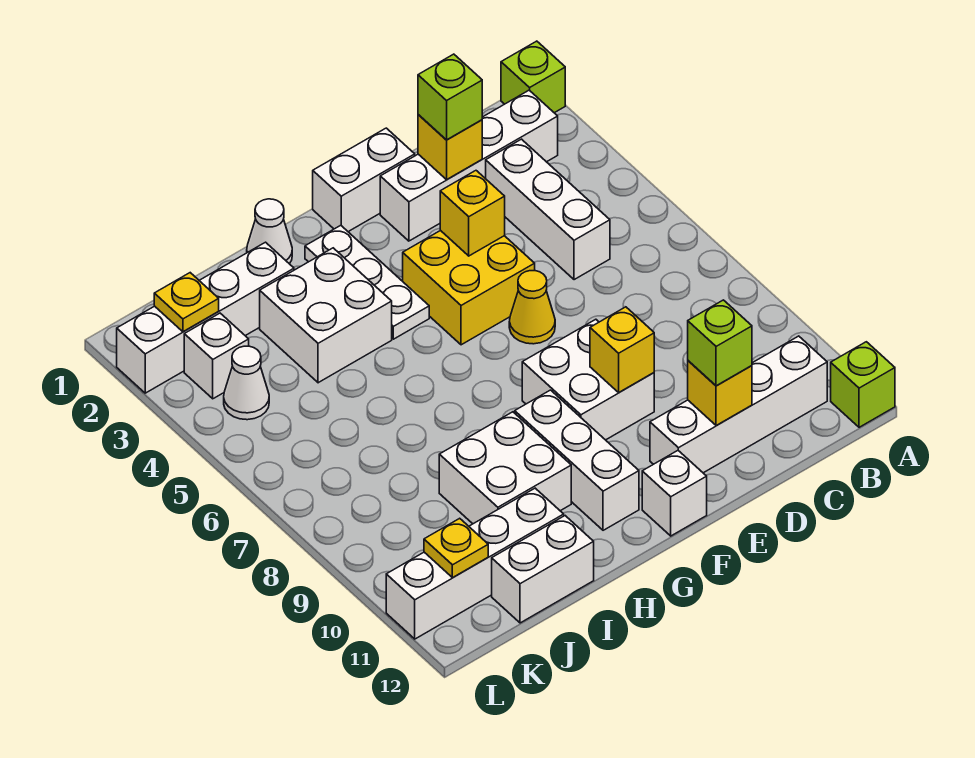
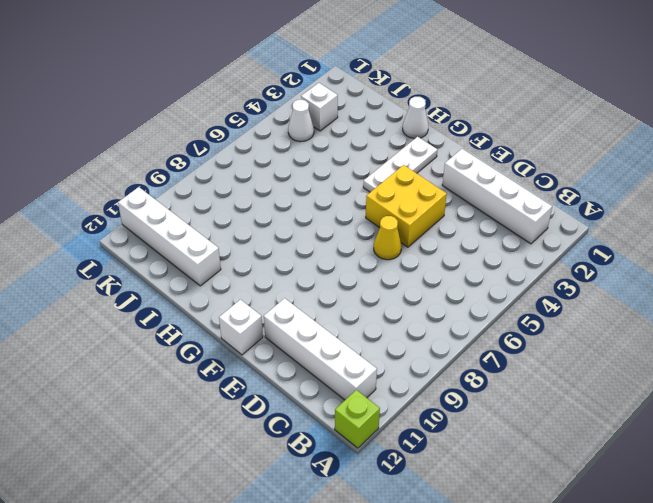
none -> lime brick A1 level 1
none -> white brick C3:C5 level 1
none -> white brick E1:F1 level 1

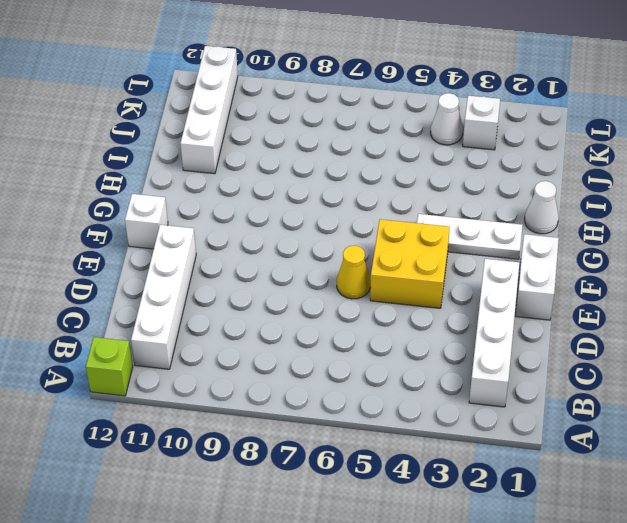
none -> lime brick A1 level 1
none -> white brick C3:C5 level 1
none -> white brick E8:F9 level 1

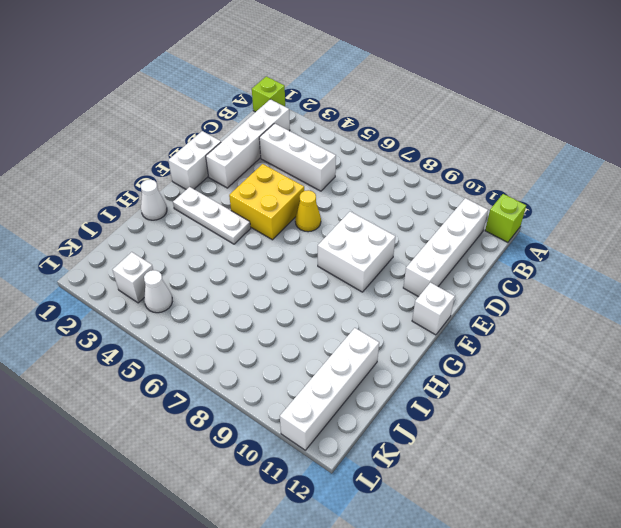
none -> white brick G9:G11 level 1
none -> white brick H3:I4 level 1
none -> white brick H9:I10 level 1

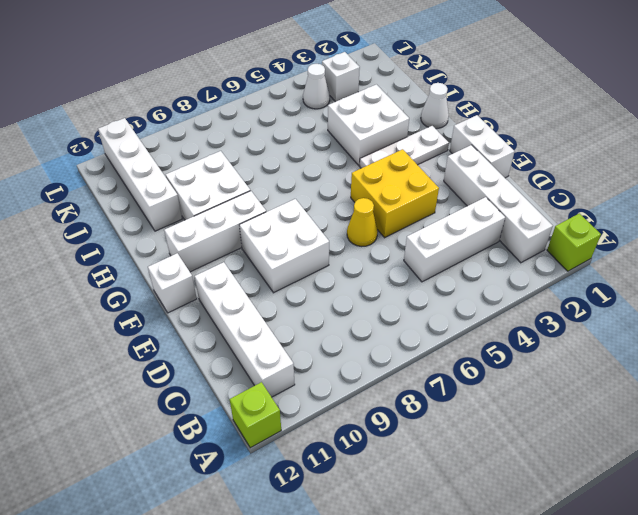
none -> white brick I2:L2 level 1
none -> white brick I12:J12 level 1
none -> yellow brick D2 level 2

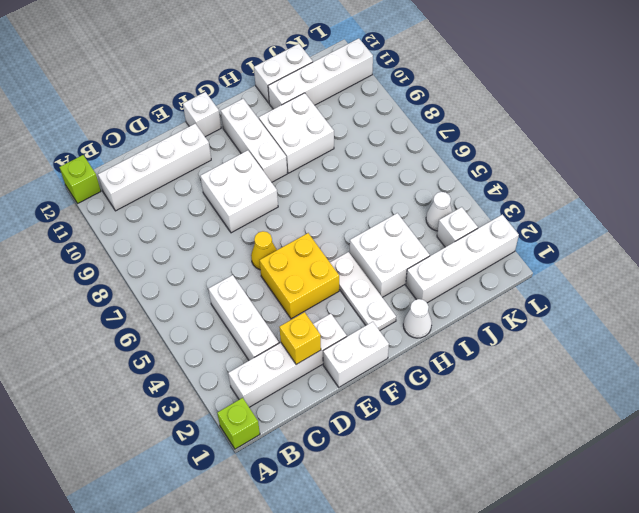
none -> yellow brick D11 level 2
none -> yellow brick E4 level 2
none -> yellow brick E9 level 2

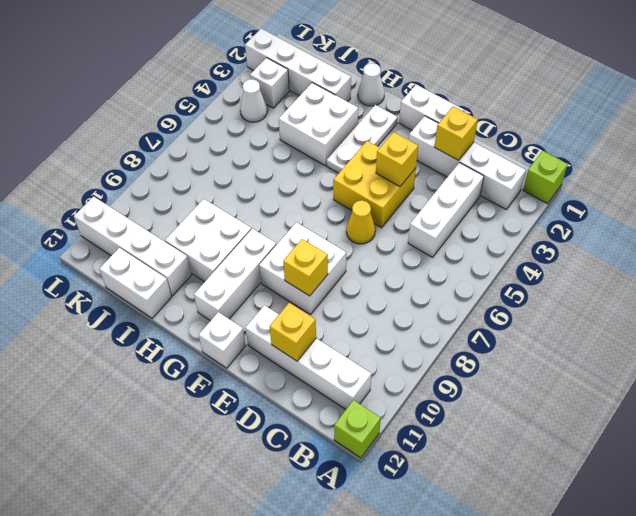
none -> yellow plate K2 level 2
none -> yellow plate K11 level 2
none -> lime brick D2 level 3

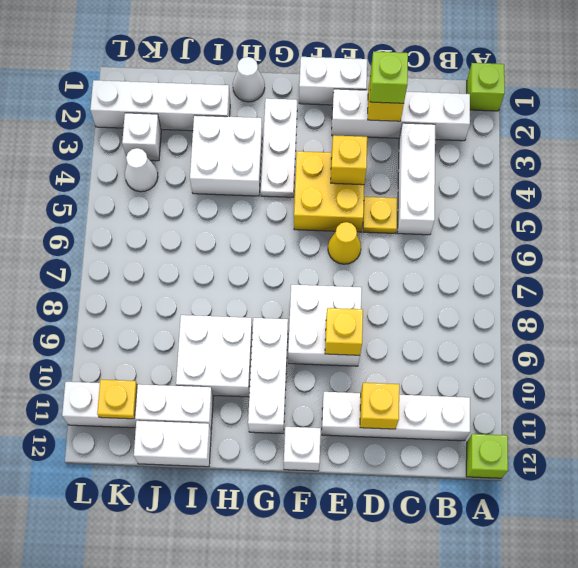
yellow plate D5 level 1 -> yellow plate K2 level 2
none -> lime brick D11 level 3

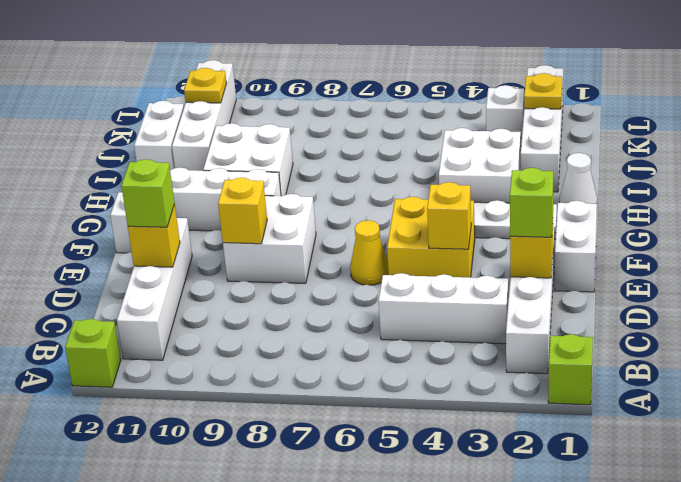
none -> white cone K4 level 1

